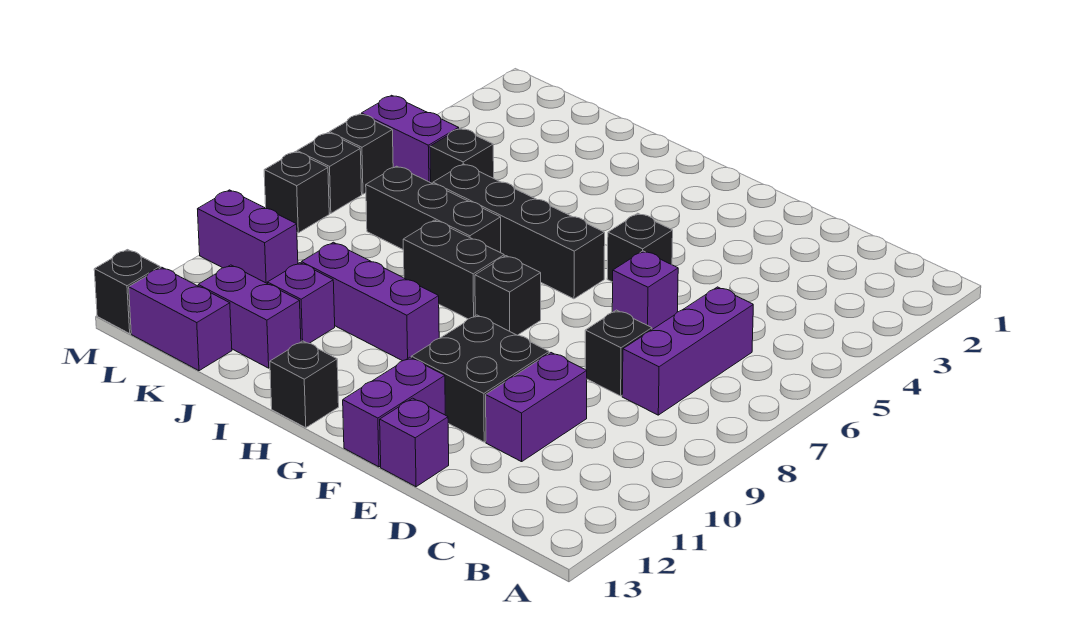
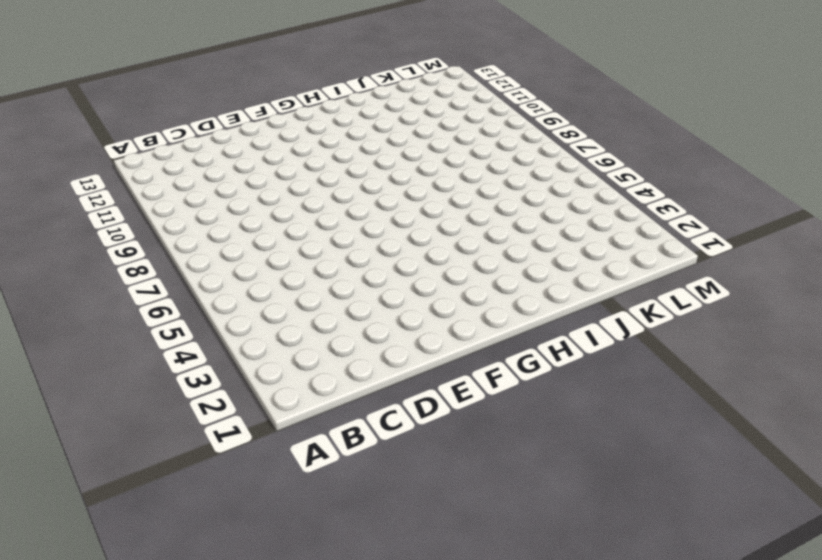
none -> purple brick C6:C8 level 1
none -> black brick D8 level 1
none -> purple brick D10:D11 level 1

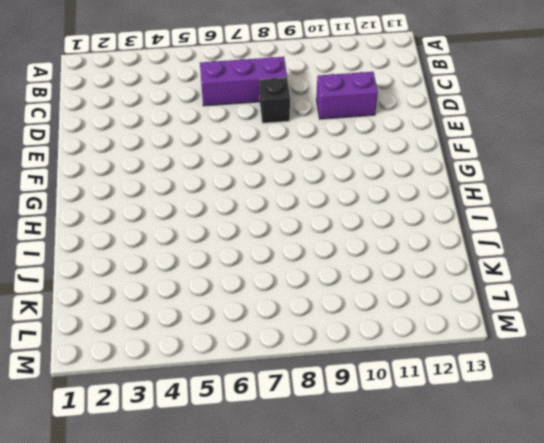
none -> purple brick E6 level 1
none -> black brick E10:F11 level 1
none -> purple brick E13 level 1

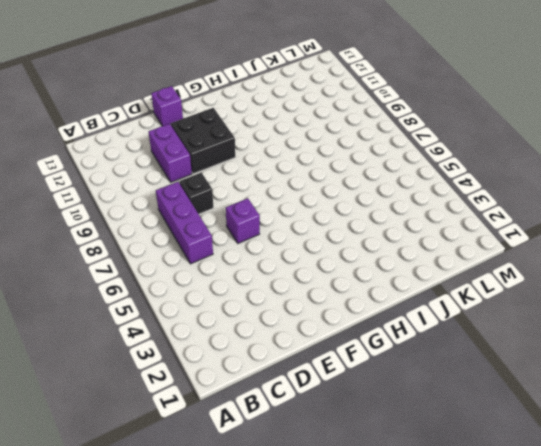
none -> black brick F5 level 1
none -> purple brick F12:F13 level 1
none -> black brick G6:J6 level 1

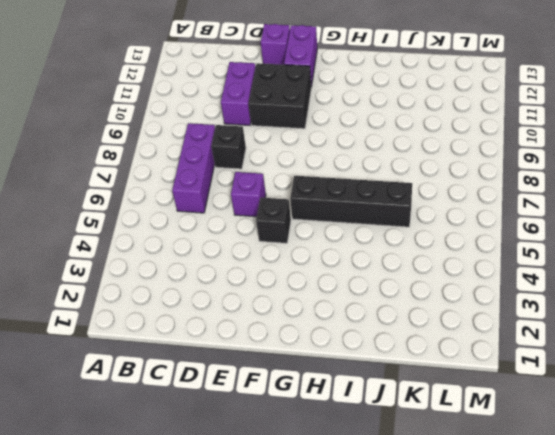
none -> black brick G8 level 1
none -> black brick H8:I8 level 1
none -> purple brick H10:J10 level 1

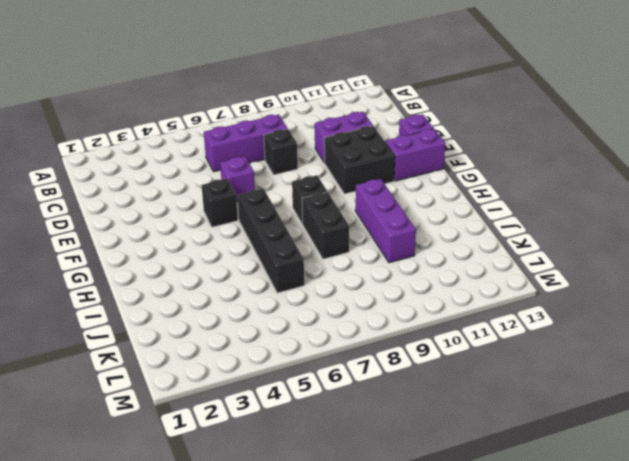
none -> black brick H13 level 1
none -> black brick I7:K7 level 1
none -> purple brick J11 level 1

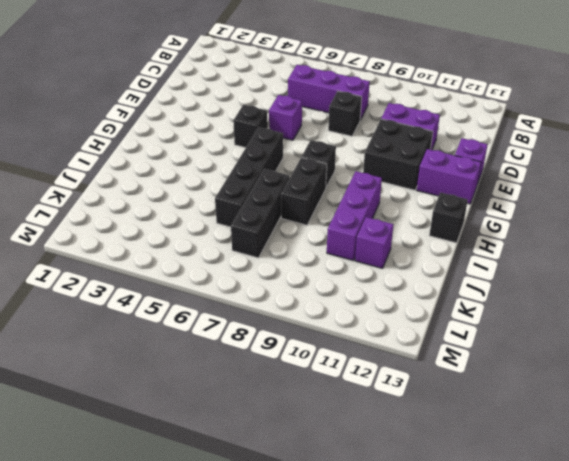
none -> purple brick J12:K12 level 1
none -> black brick K5 level 1
none -> purple brick K13:L13 level 1

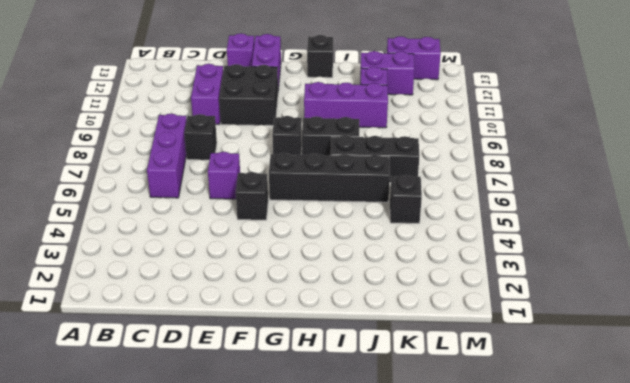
none -> purple brick L5:M5 level 1
none -> purple brick L10:M10 level 1
none -> black brick M6 level 1

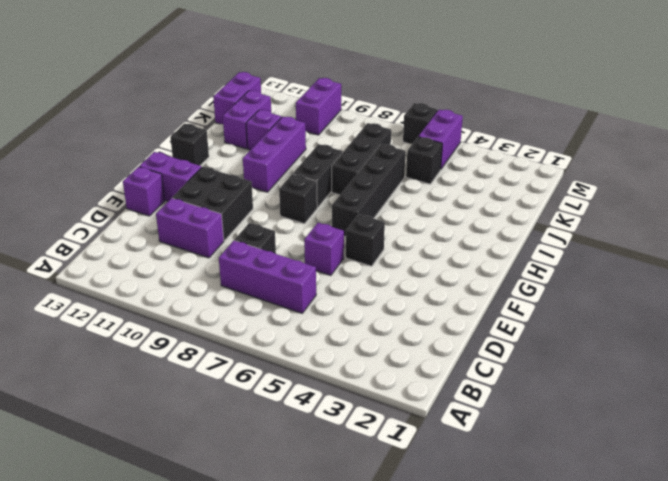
none -> black brick M7 level 1
none -> black brick M8 level 1
none -> black brick M13 level 1

